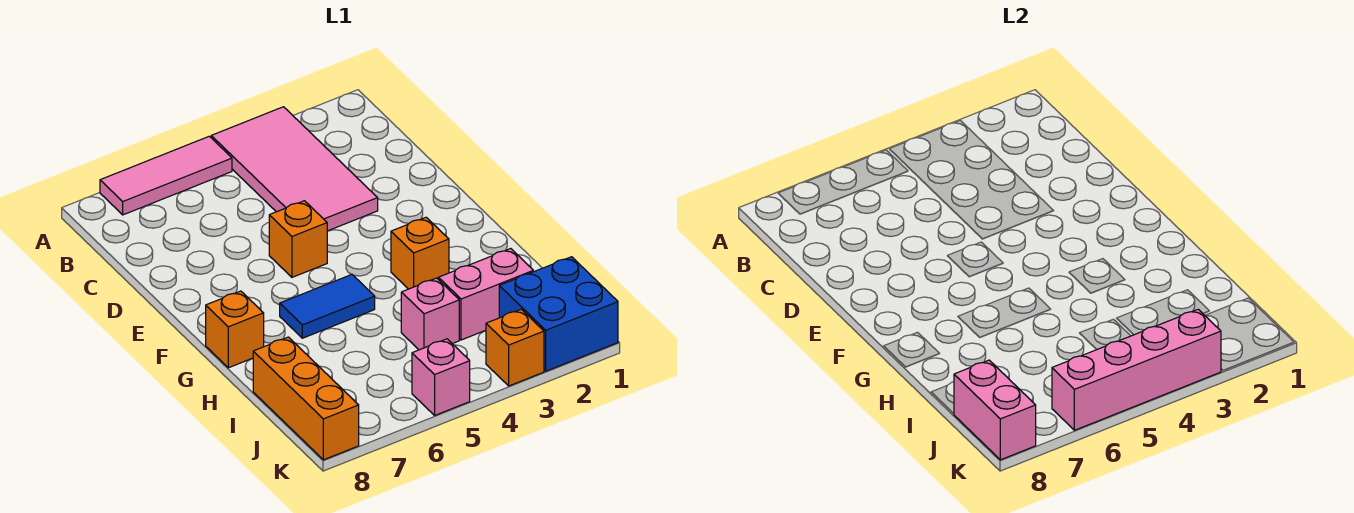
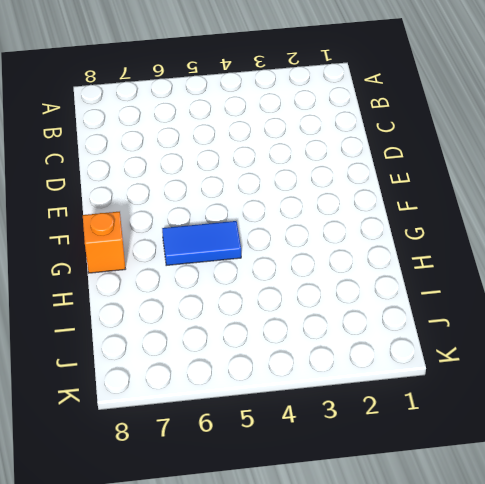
none -> pink tile A3:D4 level 1
none -> pink tile A5:A7 level 1
none -> orange brick E5 level 1

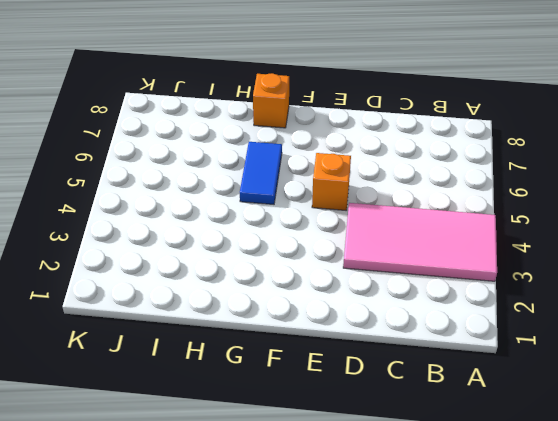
none -> pink tile A5:A7 level 1
none -> orange brick G3 level 1
none -> pink brick I2:I3 level 1

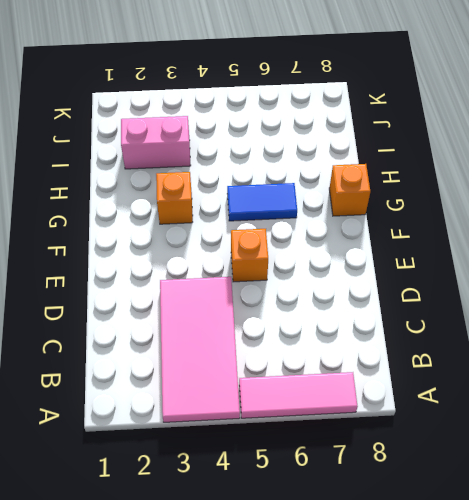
none -> pink brick I4 level 1
none -> orange brick I8:K8 level 1
none -> blue brick J1:K2 level 1

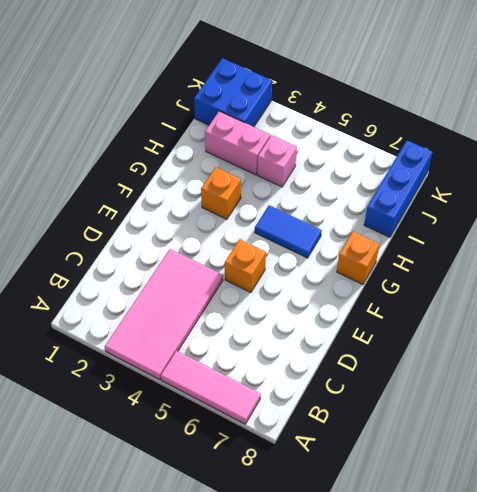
blue brick I8:K8 level 1 -> orange brick I8:K8 level 1
none -> orange brick K3 level 1
none -> pink brick K5 level 1
none -> pink brick J8:K8 level 2

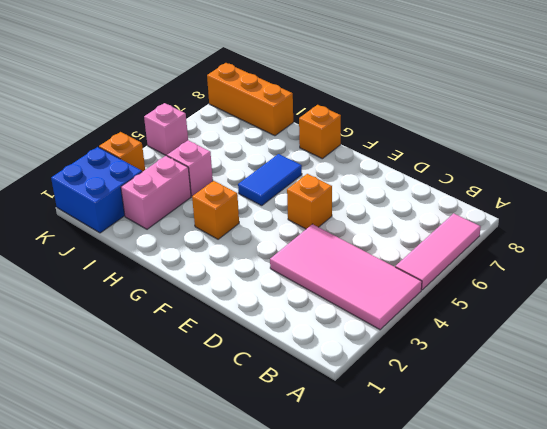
none -> pink brick J8:K8 level 2
none -> pink brick K3:K6 level 2

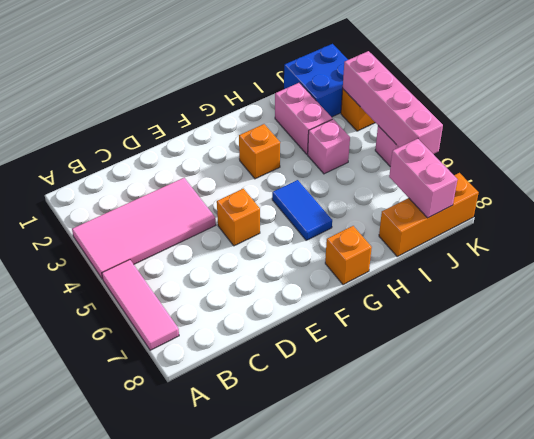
pink brick J7:J8 level 2 -> pink brick J8:K8 level 2

